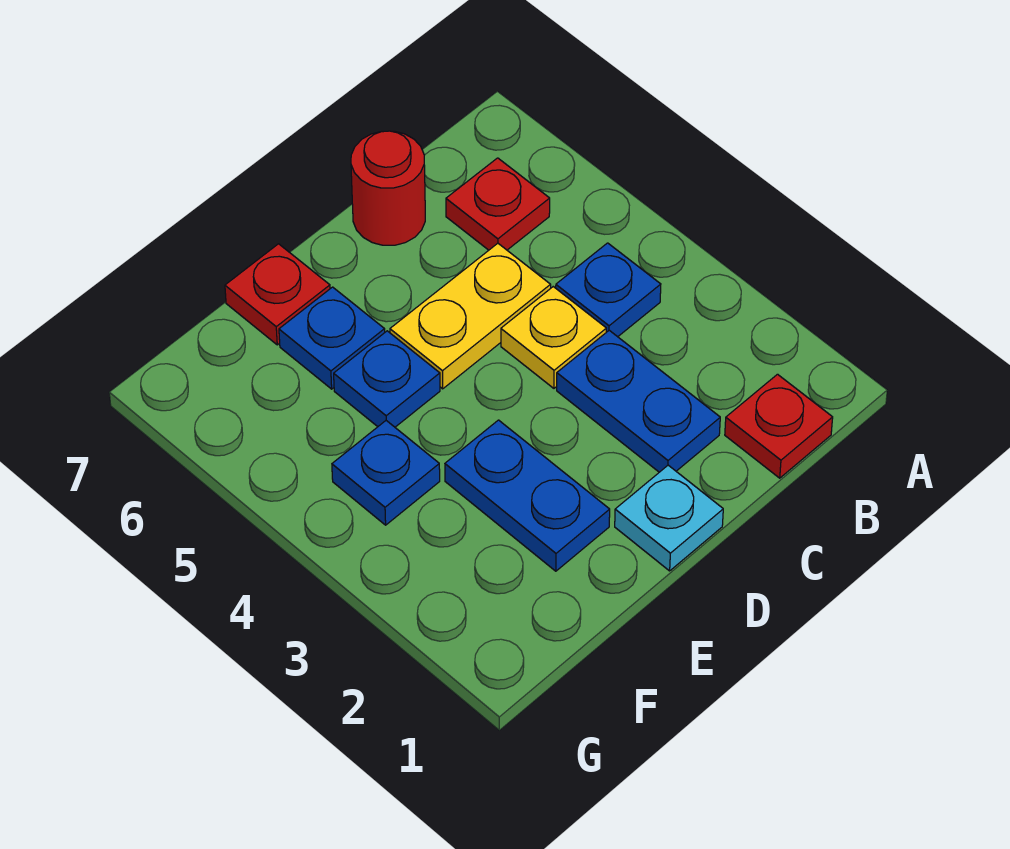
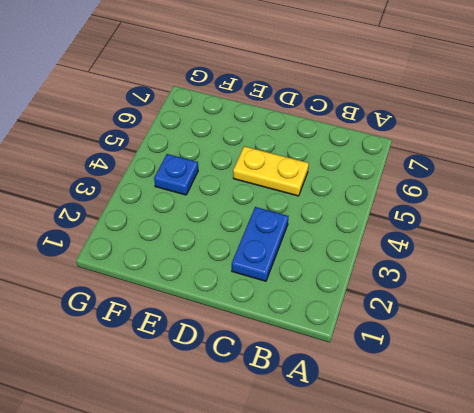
none -> red plate B1 level 1
none -> blue plate B4 level 1
none -> red plate B6 level 1

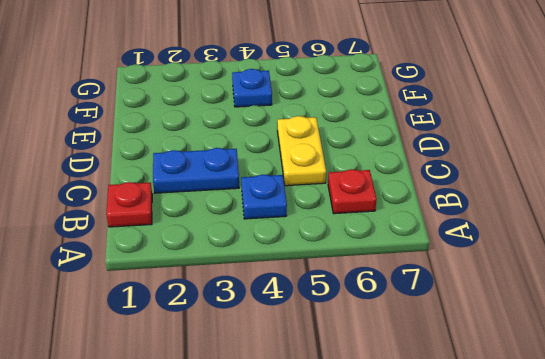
none -> yellow plate C4 level 1
none -> red round brick C7 level 1
none -> cyan plate D1 level 1

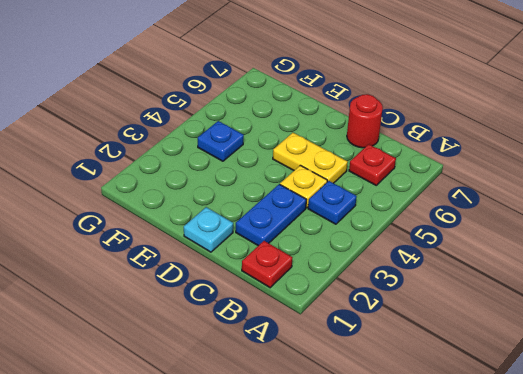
none -> blue plate E2:E3 level 1
none -> blue plate E5 level 1
none -> blue plate E6 level 1

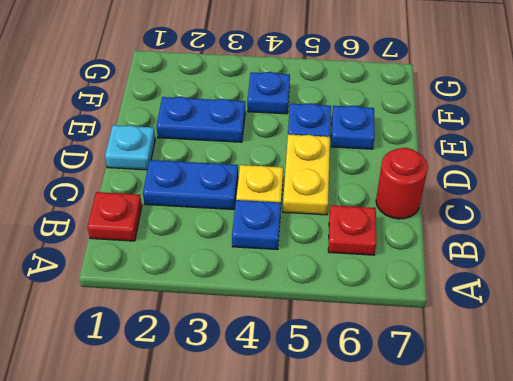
none -> red plate E7 level 1

